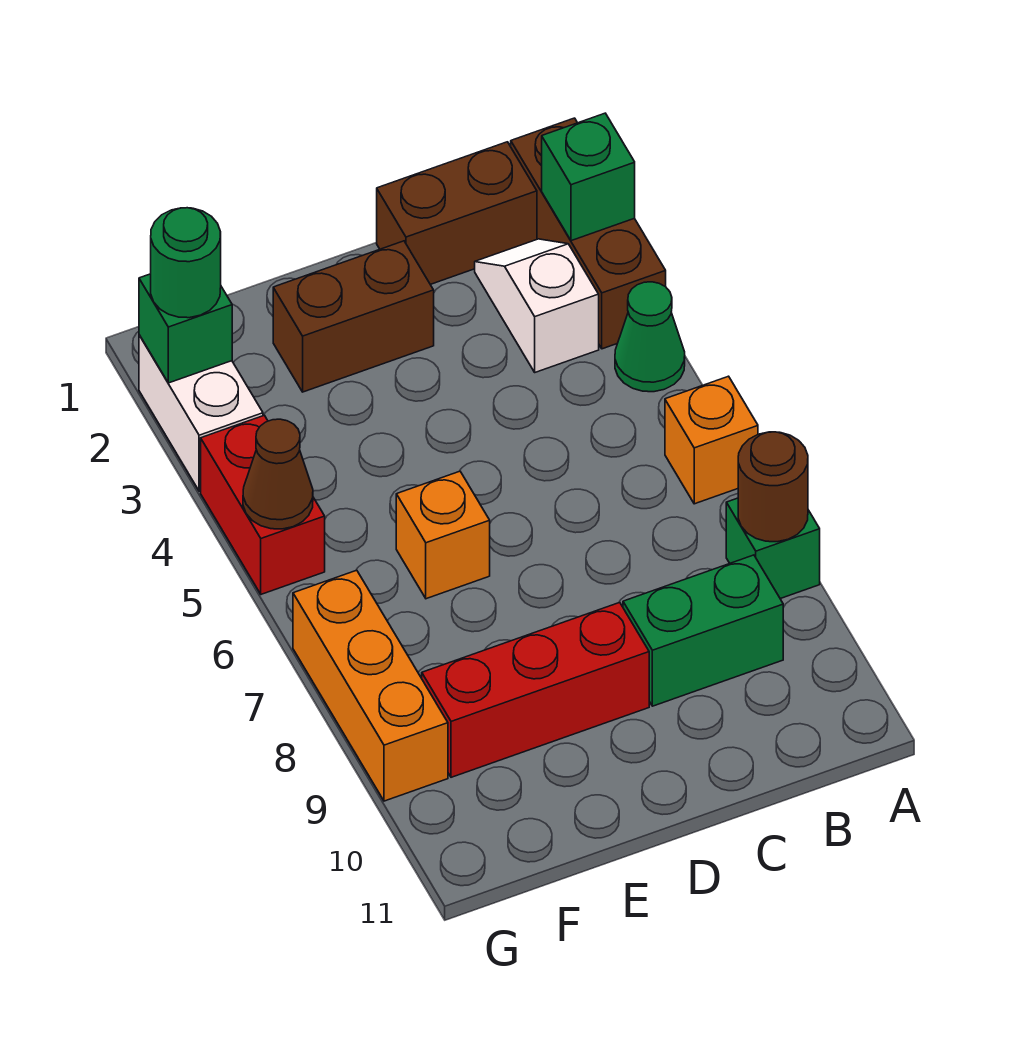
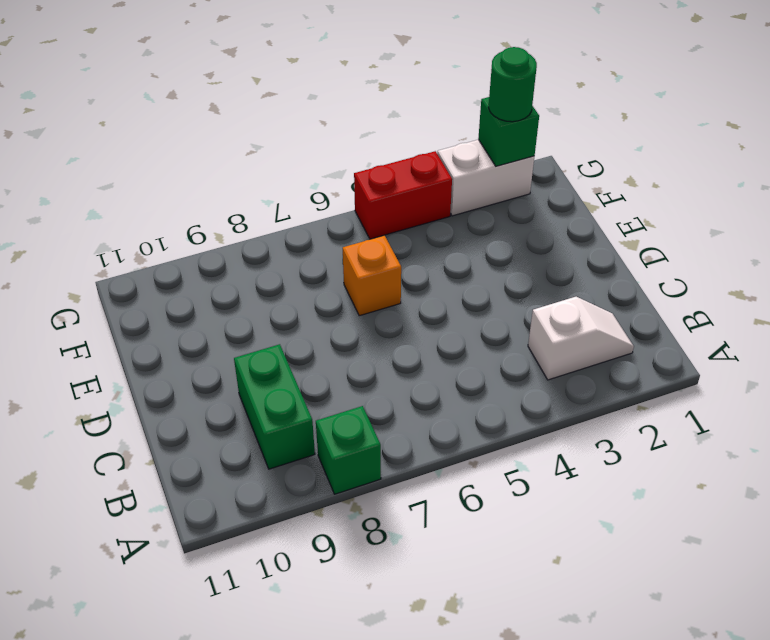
none -> brown brick A1:A3 level 1
none -> green cone A4 level 1
none -> orange brick A6 level 1

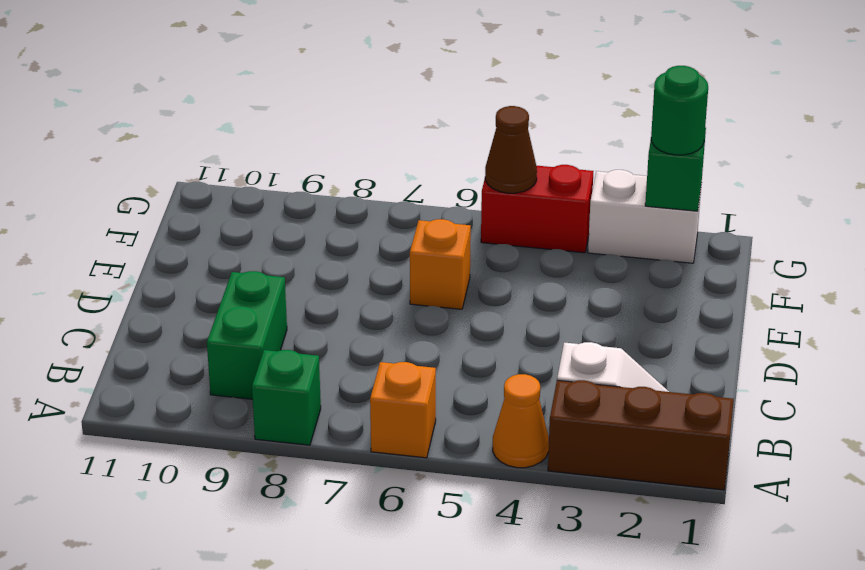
orange cone A4 level 1 -> green cone A4 level 1
none -> brown brick B1:C1 level 1
none -> brown brick D2:E2 level 1
none -> red brick D9:F9 level 1

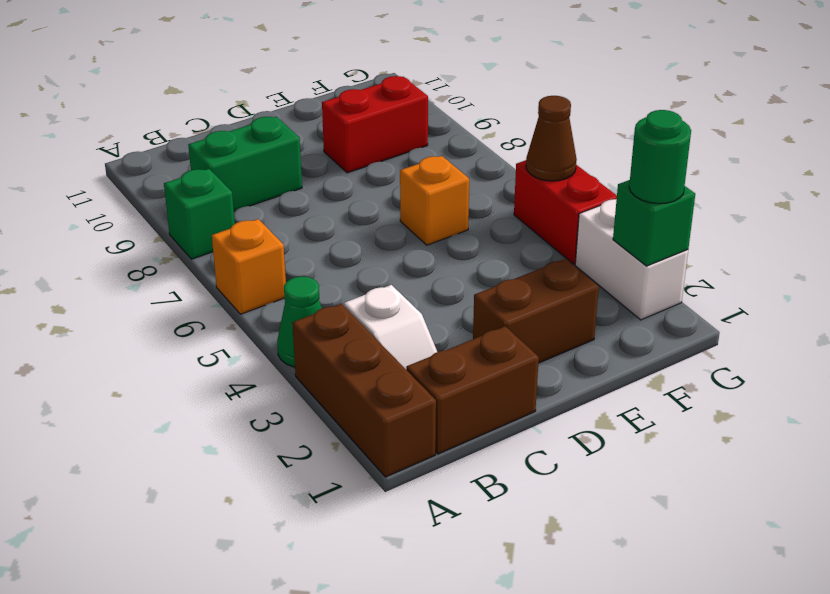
red brick E9:F9 level 1 -> red brick D9:F9 level 1
none -> orange brick G7:G9 level 1
none -> green brick A2 level 2
none -> brown round brick A8 level 2

